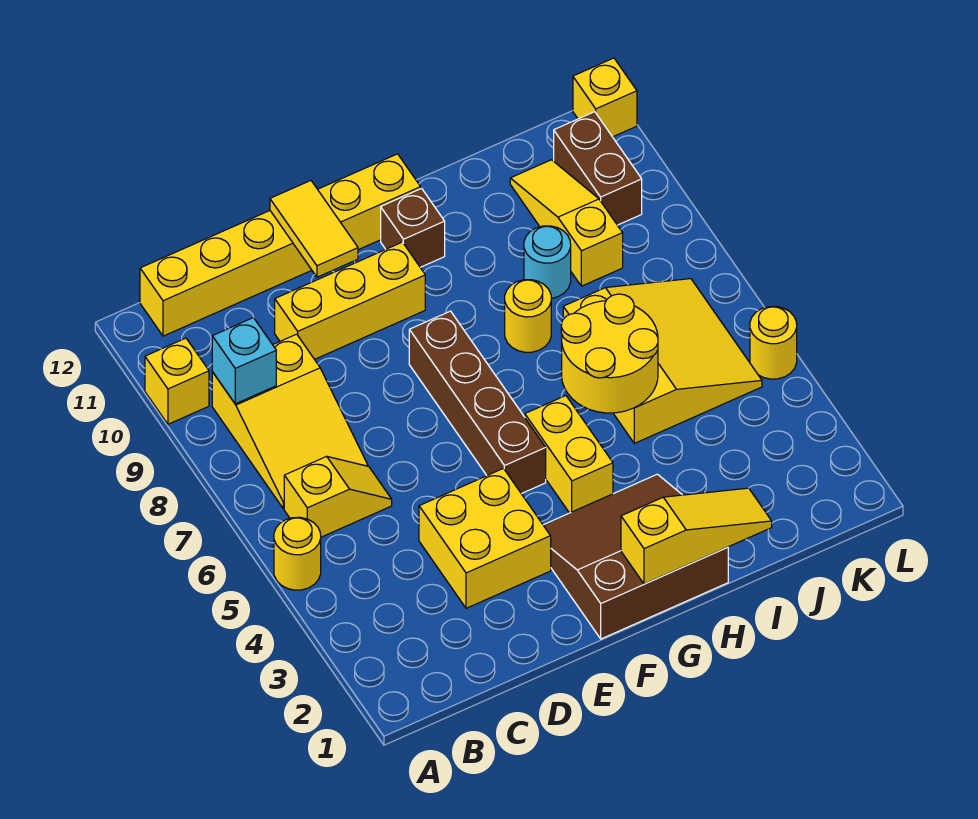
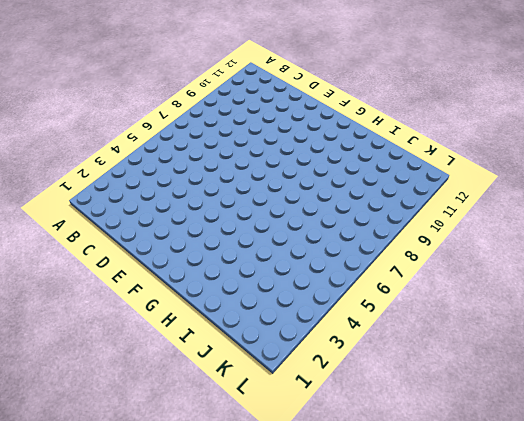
none -> yellow round brick A5 level 1
none -> yellow brick A10 level 1
none -> yellow slope B6:C6 level 1 top B

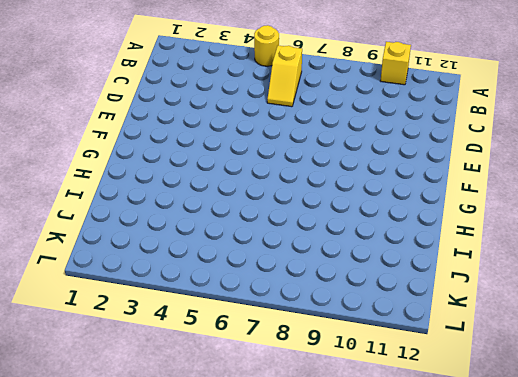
none -> yellow slope B7:C9 level 1 top 9
none -> yellow brick B12:G12 level 1
none -> yellow brick D3:E4 level 1

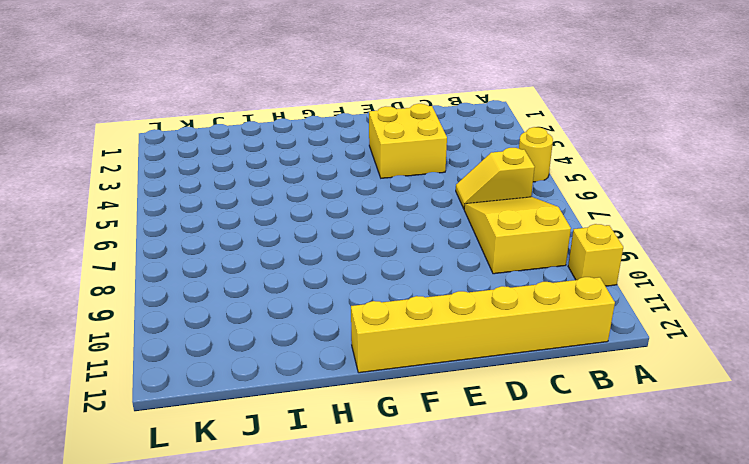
none -> yellow brick D10:F10 level 1
none -> brown slope F1:H3 level 1 top 1
none -> brown brick F5:F8 level 1

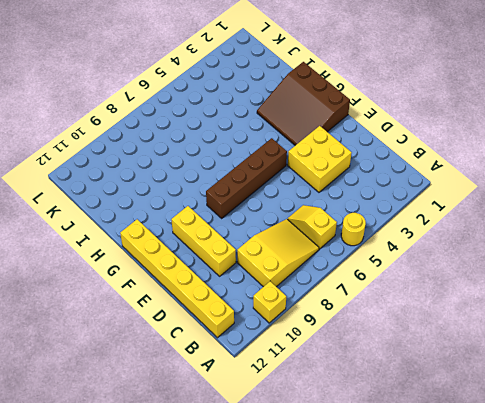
none -> yellow brick G4:G5 level 1
none -> brown brick G11 level 1
none -> yellow round brick H8 level 1

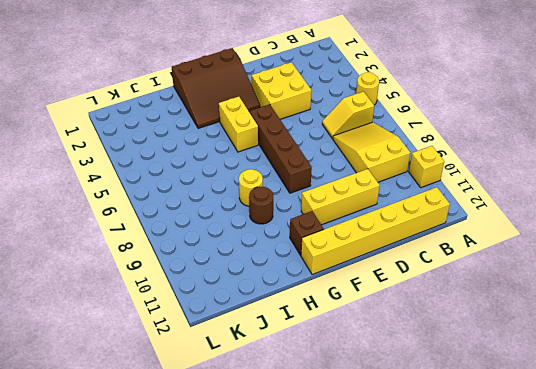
brown round brick H9 level 1 -> none
none -> yellow slope I5:K7 level 1 top I
none -> cyan round brick I9 level 1
none -> yellow slope J9:J11 level 1 top 9

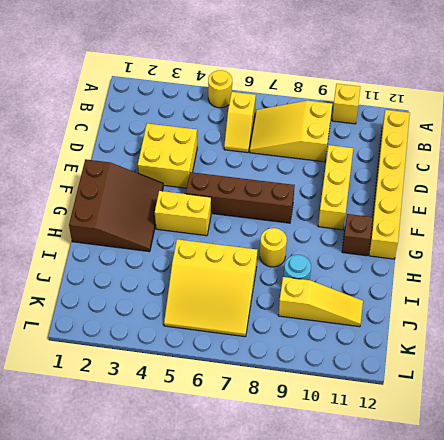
none -> brown brick K10:K11 level 1
none -> yellow round brick L5 level 1
none -> yellow brick L12 level 1

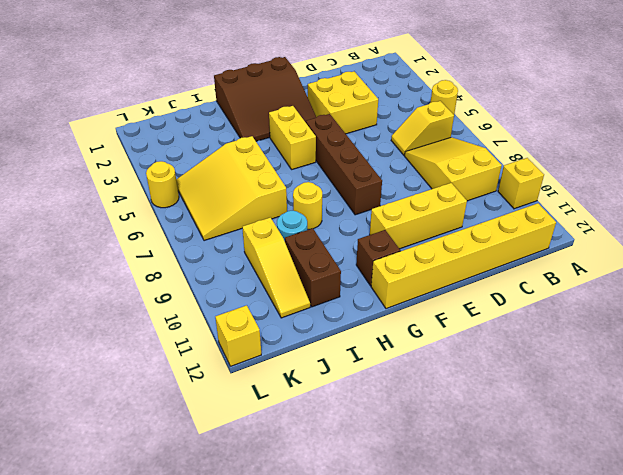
brown brick I10:I11 level 1 -> brown brick K10:K11 level 1
none -> cyan brick B9 level 2
none -> yellow tile E11:E12 level 2
none -> yellow slope G1:I1 level 2 top G

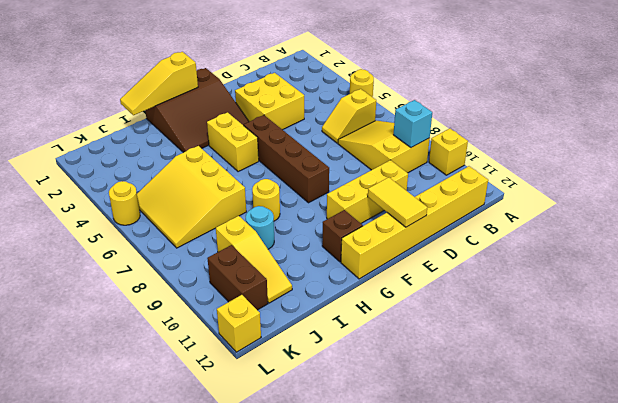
none -> yellow round brick H5:I6 level 2

